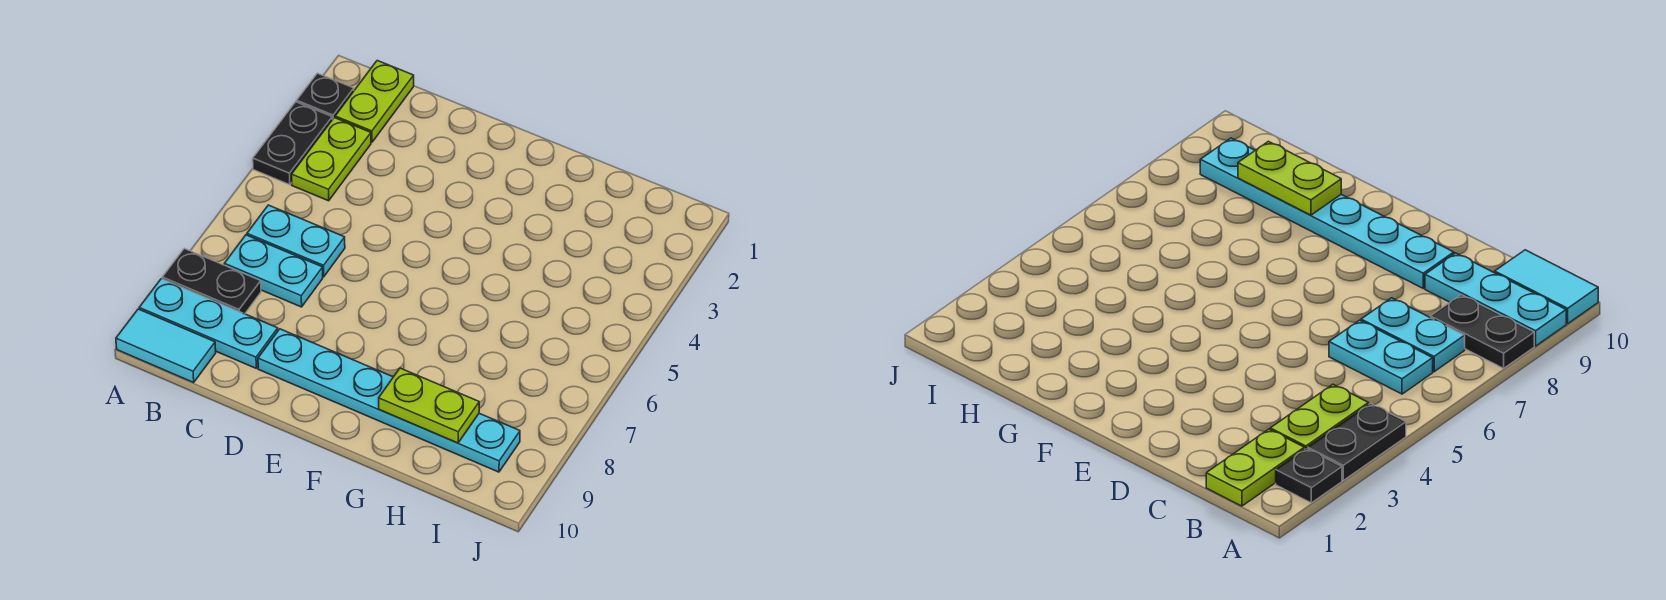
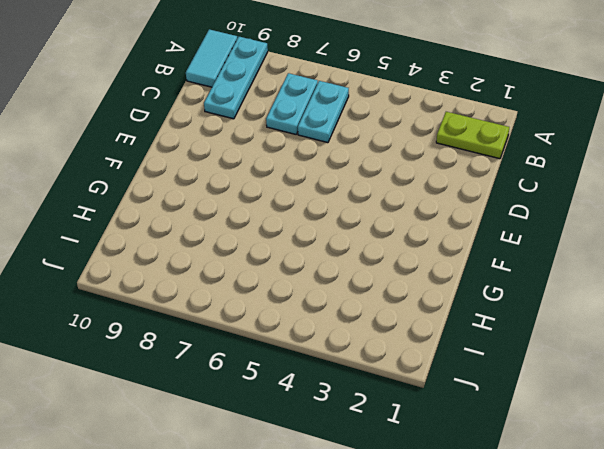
none -> black plate A2 level 1
none -> black plate A3:A4 level 1

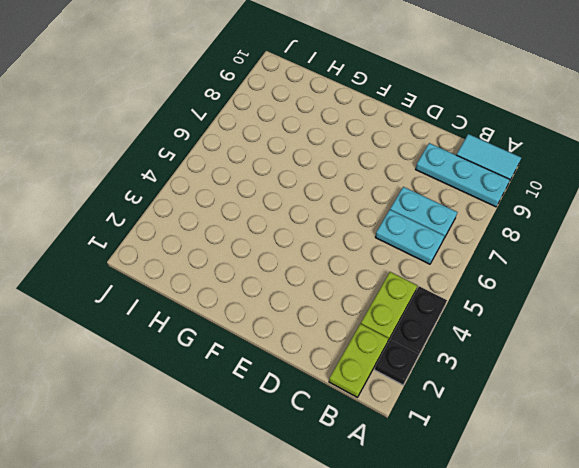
none -> black plate A8:B8 level 1
none -> cyan plate D9:I9 level 1

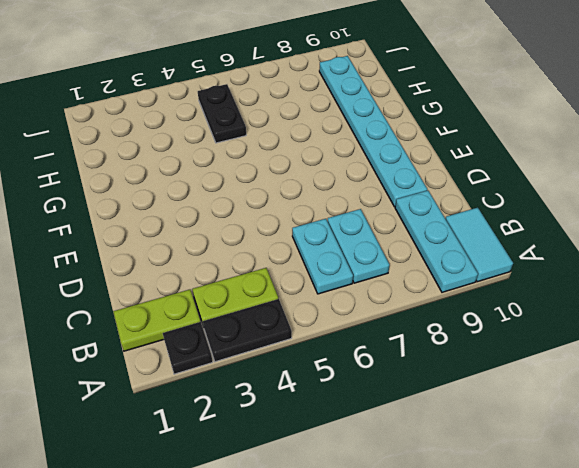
black plate H5:I5 level 1 -> black plate A8:B8 level 1
none -> lime plate G9:H9 level 2

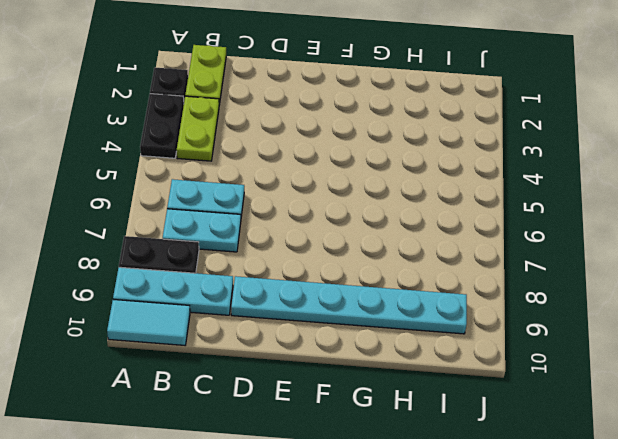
none -> lime plate G9:H9 level 2

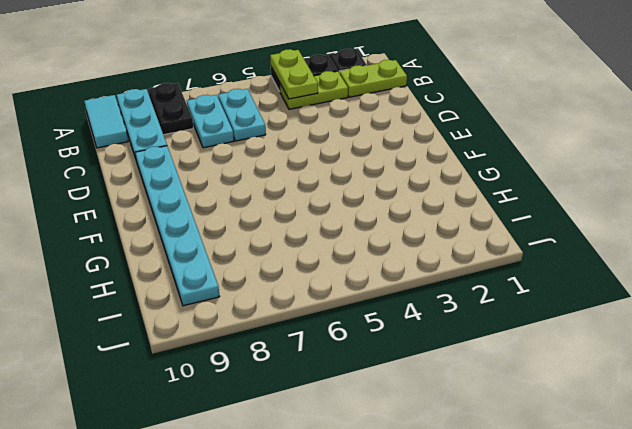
lime plate A4:B4 level 2 -> lime plate G9:H9 level 2

